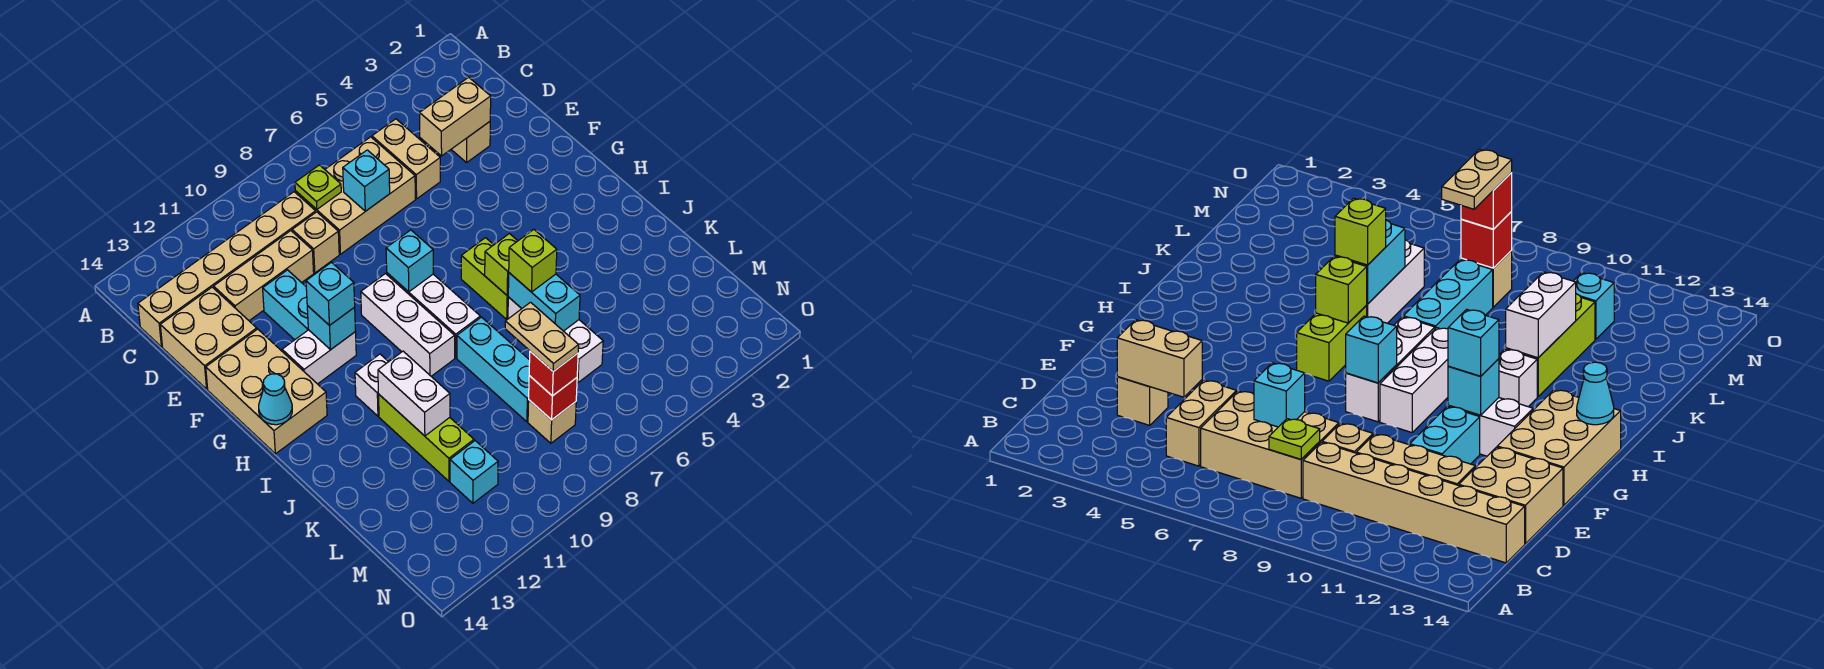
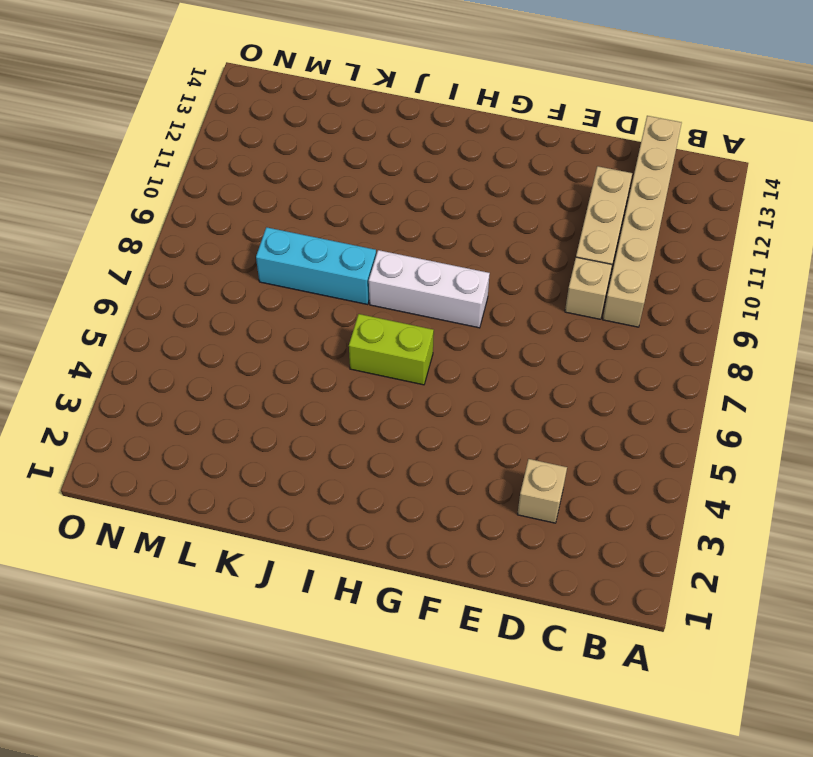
none -> tan brick C5:D5 level 1
none -> tan brick C6:D8 level 1
none -> tan brick D13:E14 level 1
none -> cyan brick E11:F11 level 1

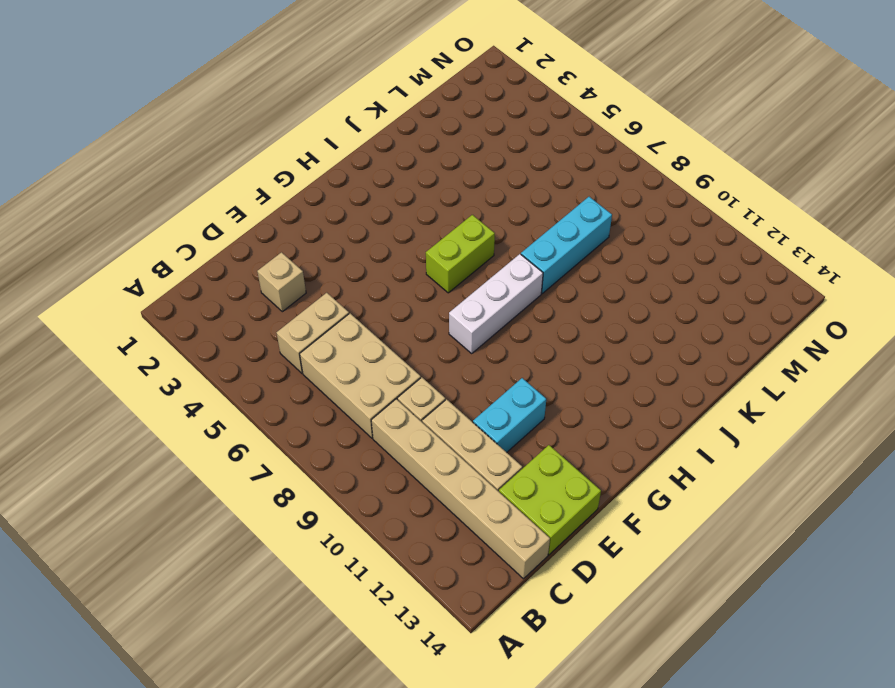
lime brick D13:E14 level 1 -> tan brick D13:E14 level 1
none -> tan brick F13:H14 level 1
none -> white brick G9:I9 level 1
none -> white brick G11:G12 level 1
none -> white brick I11 level 1

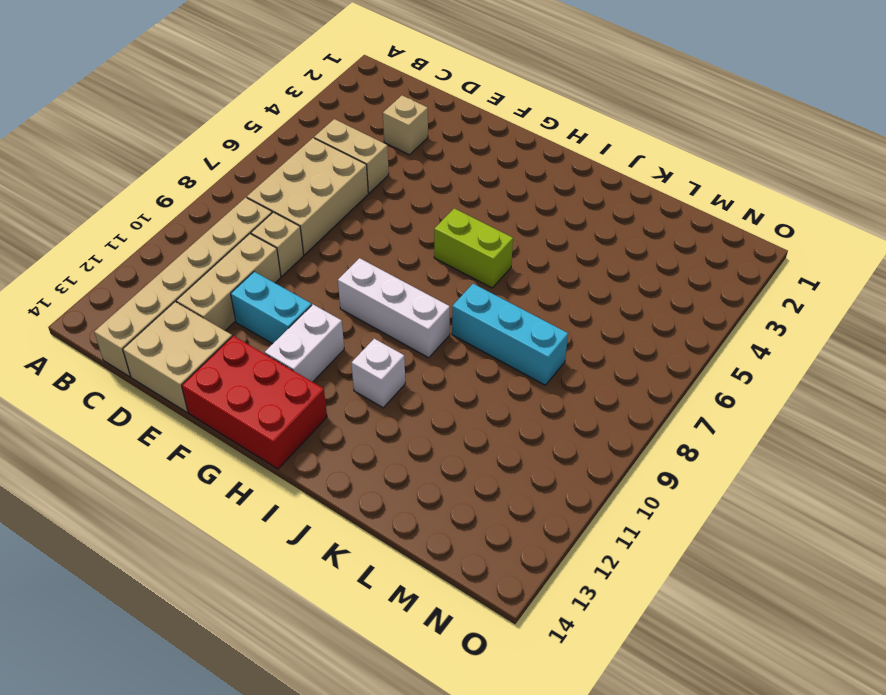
red brick F13:H14 level 1 -> tan brick F13:H14 level 1
none -> white brick G8:I8 level 1
none -> white brick J6:L6 level 1
none -> lime brick J11:L11 level 1
none -> tan brick M8 level 1

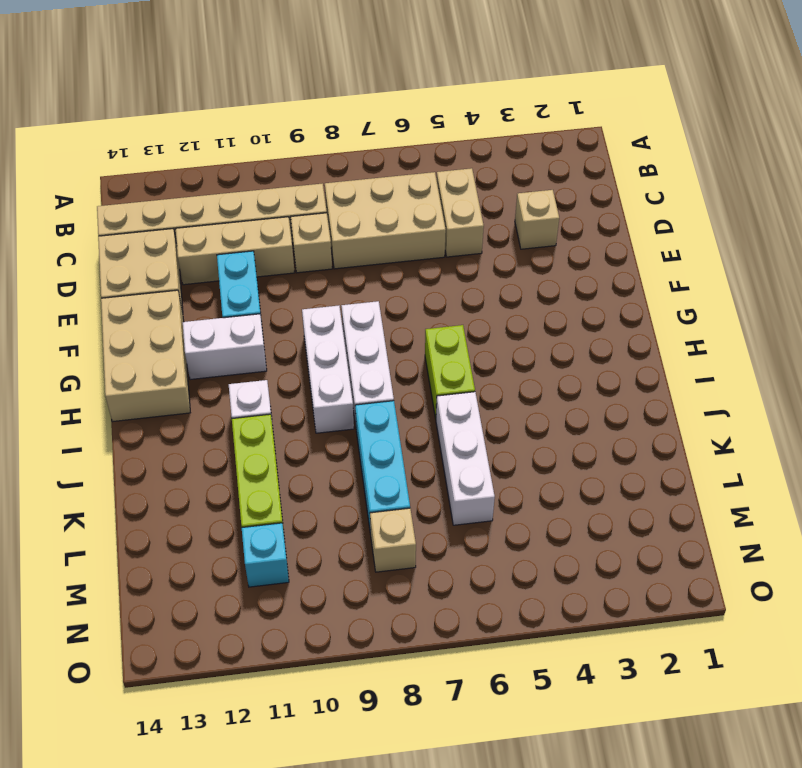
none -> lime plate C8 level 2
none -> tan brick D3:D4 level 2
none -> cyan brick D7 level 2
none -> cyan brick G8 level 2

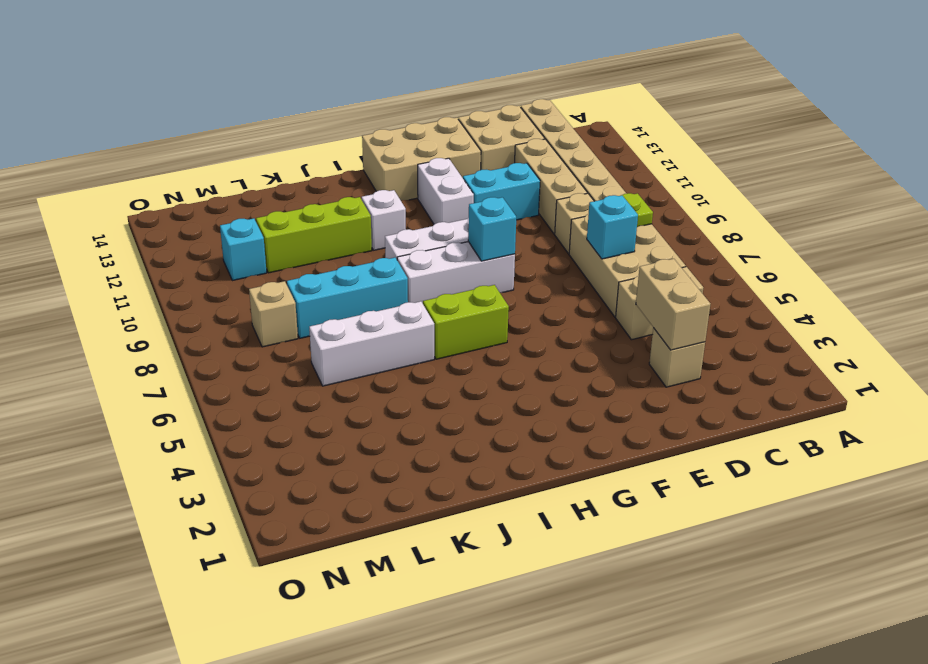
none -> cyan brick G11 level 2
none -> cyan cone H14 level 2
none -> lime brick I6 level 2
none -> cyan brick J6:K6 level 2

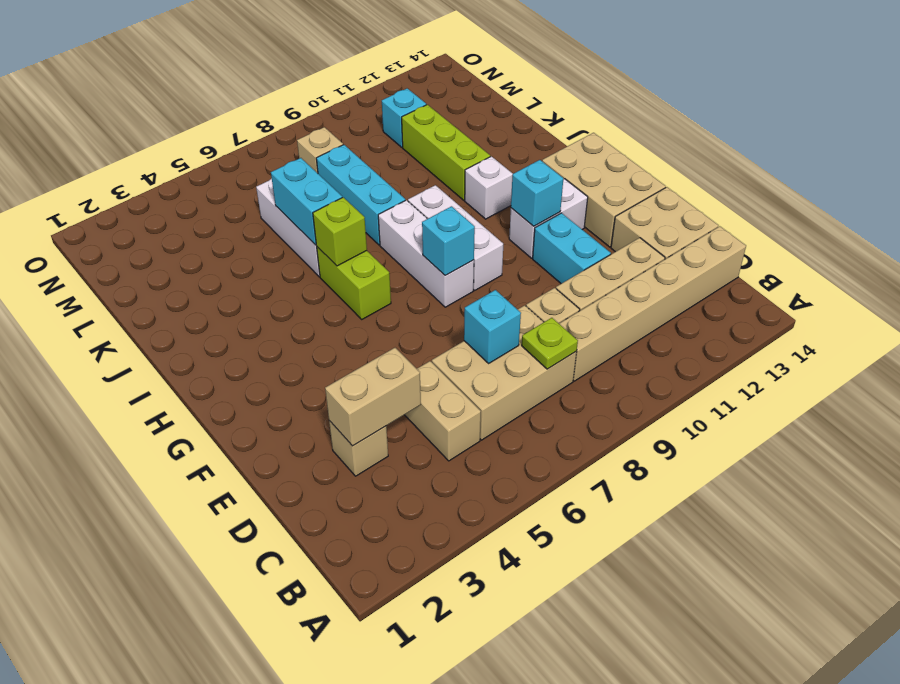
none -> cyan cone H14 level 2
none -> white brick J11:K11 level 2
none -> red brick M8 level 2
none -> cyan brick G11 level 3

